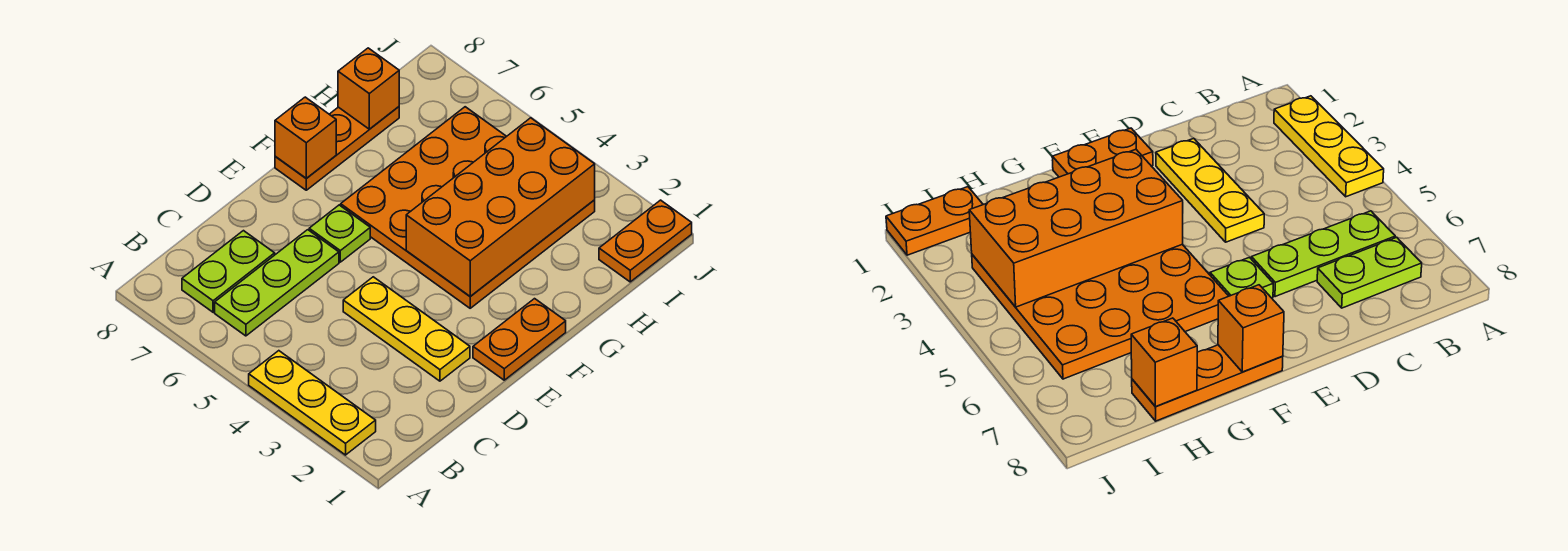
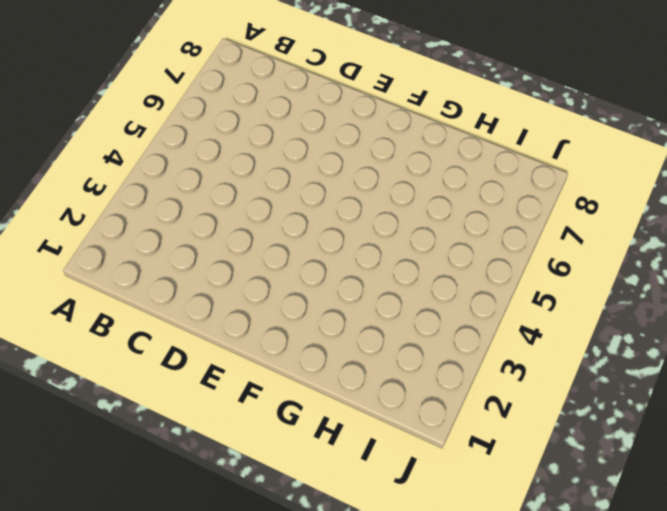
none -> yellow plate A2:A4 level 1
none -> lime plate B6:D6 level 1
none -> lime plate B7:C7 level 1

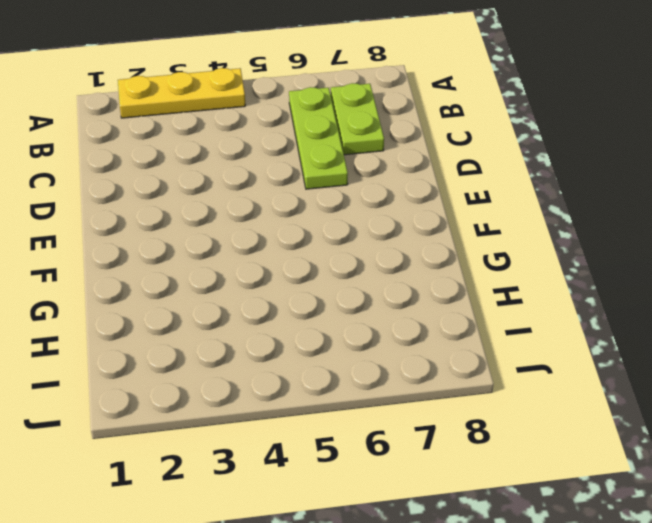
none -> yellow plate D2:D4 level 1
none -> orange plate E1:F1 level 1
none -> lime plate E6 level 1

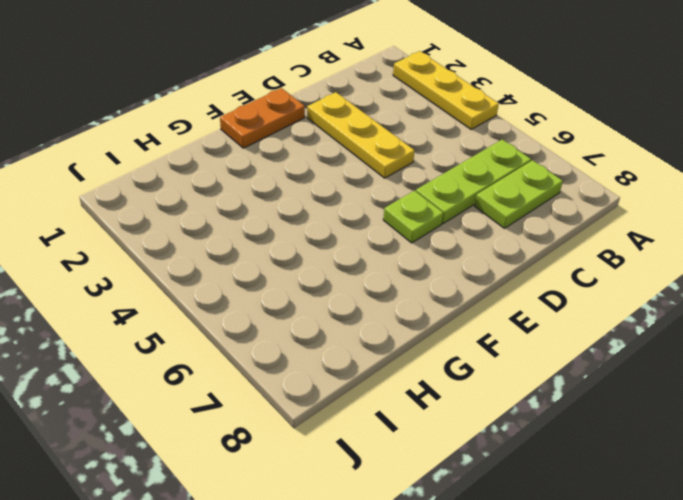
none -> orange plate F3:I6 level 1
none -> orange plate F8:H8 level 1
none -> orange plate I1:J1 level 1

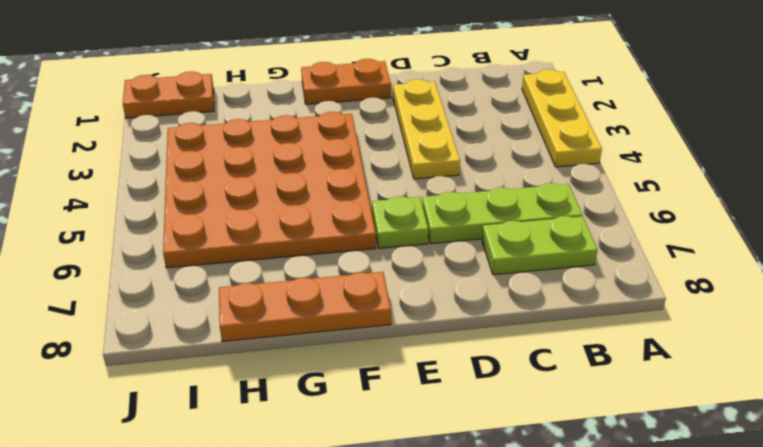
none -> orange brick F3:I4 level 2
none -> orange brick F8 level 2
none -> orange brick H8 level 2

